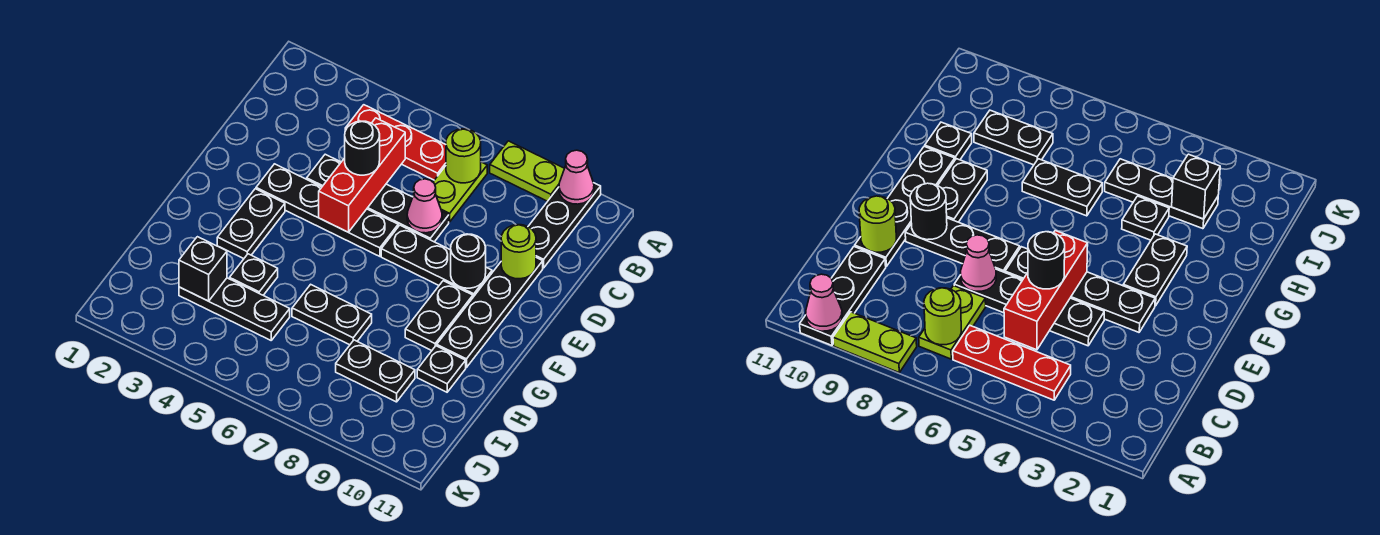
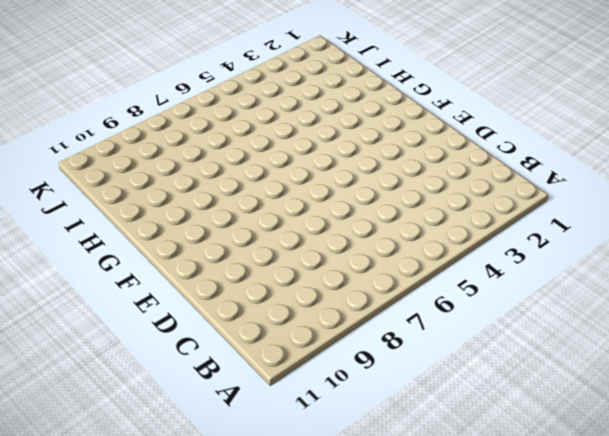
none -> lime plate A8:A9 level 1
none -> black plate A10:C10 level 1
none -> red plate B4:B6 level 1

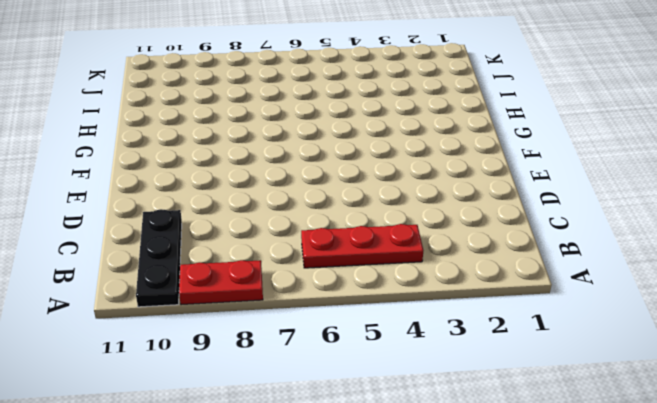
red plate A8:A9 level 1 -> lime plate A8:A9 level 1
none -> lime plate B7:C7 level 1
none -> black plate D4:D7 level 1
none -> black plate D10:G10 level 1

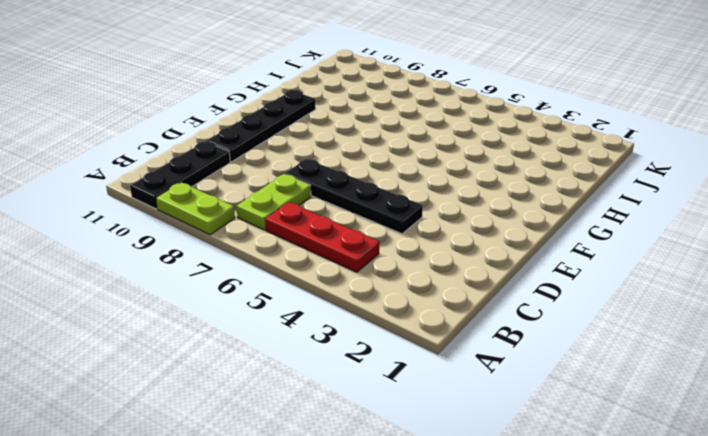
none -> black plate E3:E6 level 1
none -> black plate E7:E9 level 1
none -> black plate F3:G3 level 1

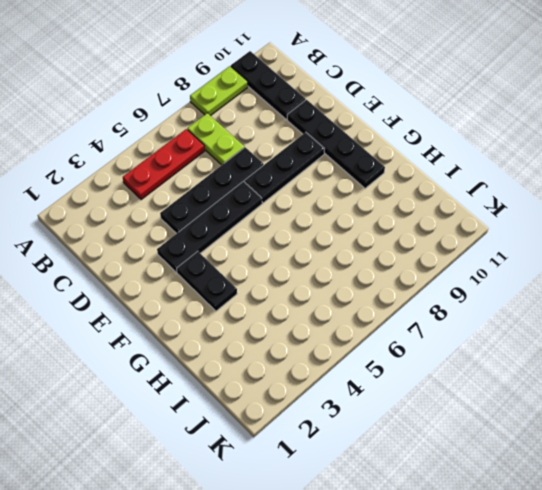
none -> black plate F9:G9 level 1
none -> black plate H4 level 1
none -> black plate H6:H7 level 1

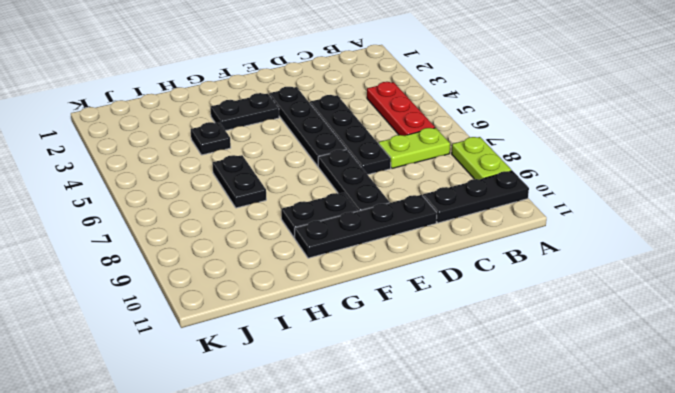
none -> black plate H10 level 1
none -> black plate I3:I5 level 1
none -> black plate I8:I9 level 1

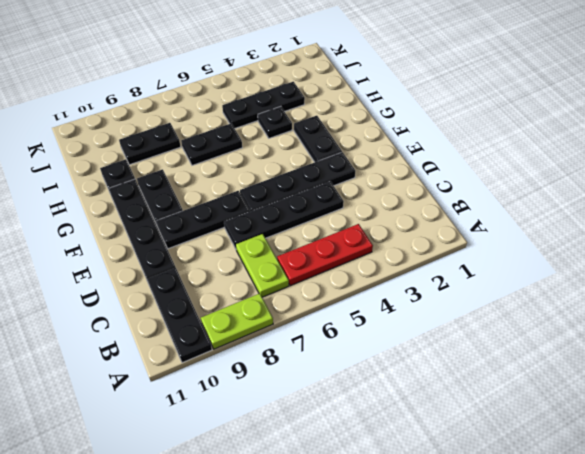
none -> pink cone A10 level 2
none -> lime round brick B7 level 2
none -> red brick C5:E5 level 2

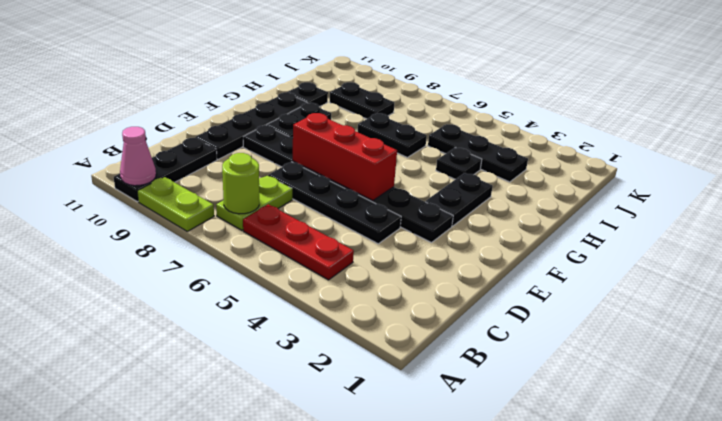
red brick E5:E7 level 2 -> red brick C5:E5 level 2
none -> pink cone D7 level 2
none -> lime round brick D10 level 2
none -> black round brick E9 level 2

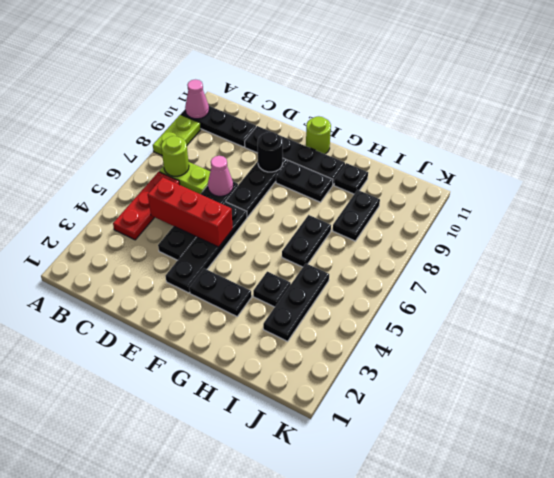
lime round brick F11 level 1 -> lime round brick D10 level 2
none -> black brick I3 level 2
none -> black round brick D5 level 3

